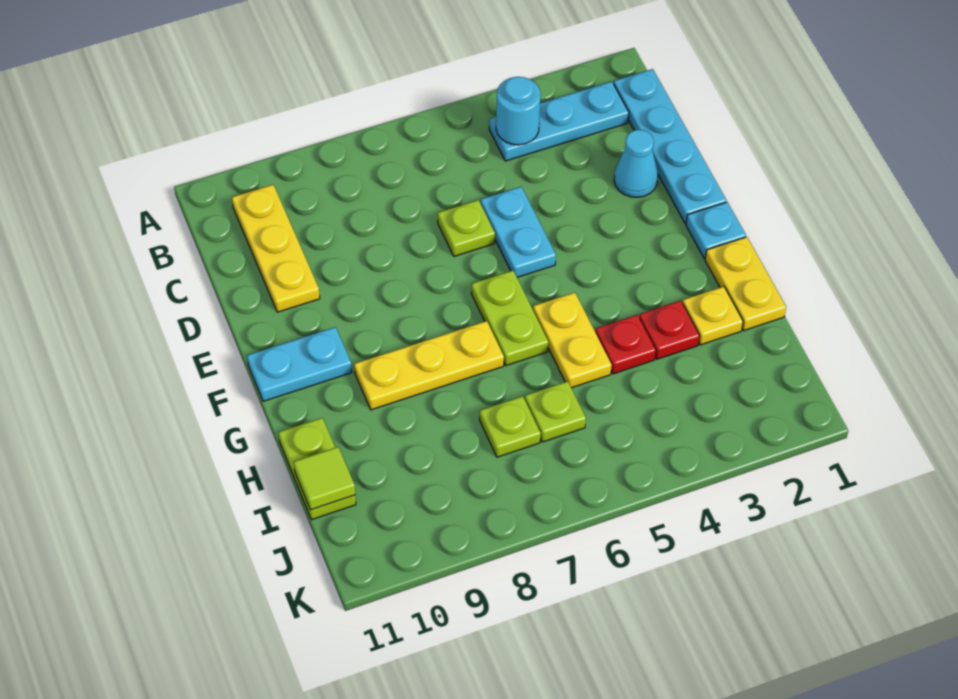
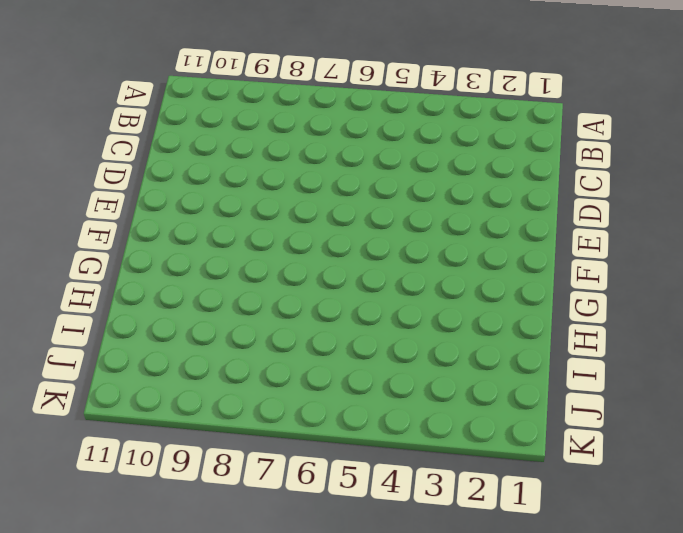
none -> cyan plate B1:E1 level 1
none -> cyan plate B2:B4 level 1
none -> yellow plate B10:D10 level 1

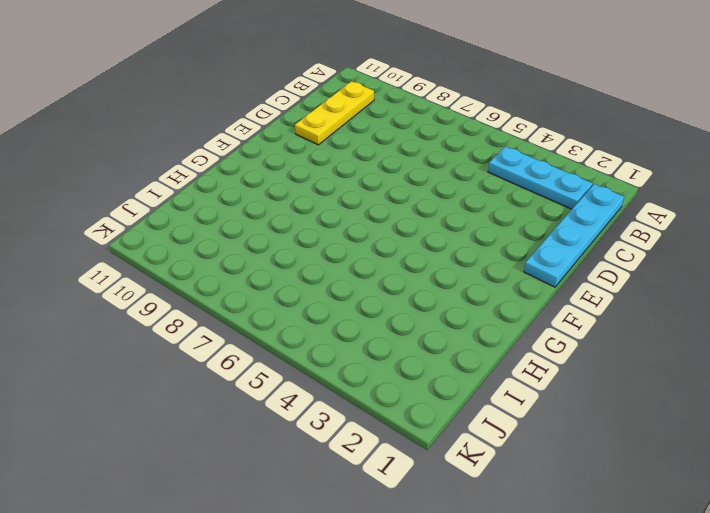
none -> cyan cone D2 level 1
none -> cyan plate D5:E5 level 1
none -> lime plate D6 level 1

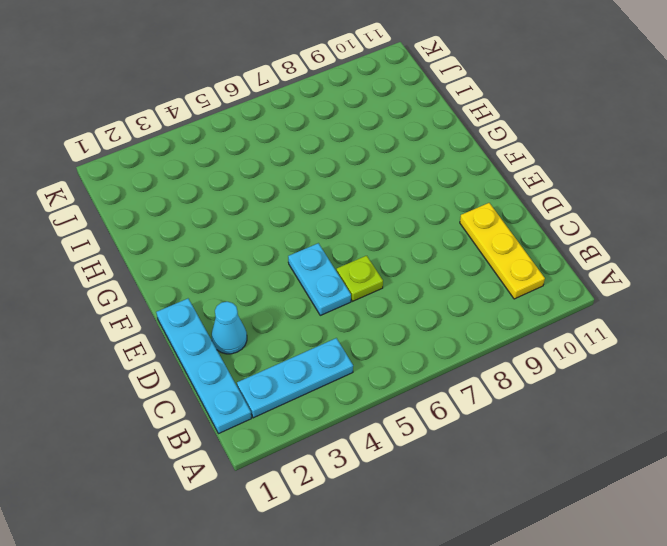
none -> cyan plate F1 level 1
none -> lime plate F6:G6 level 1
none -> cyan plate F10:F11 level 1

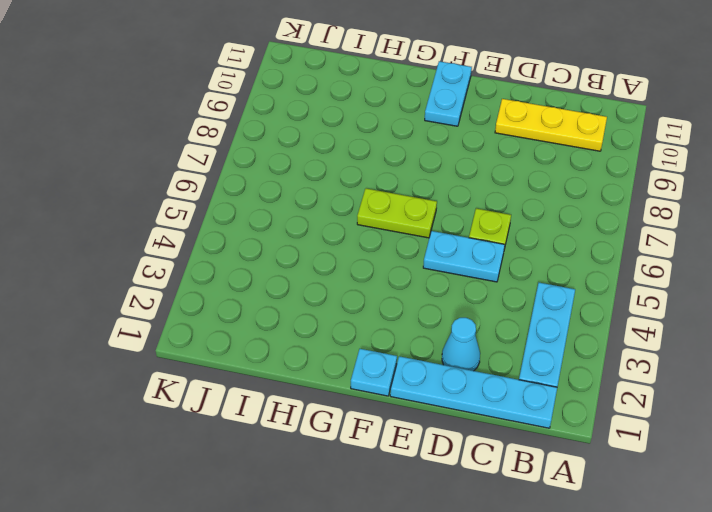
none -> yellow plate G1:H1 level 1
none -> yellow plate G5:H5 level 1
none -> yellow plate G7:G9 level 1

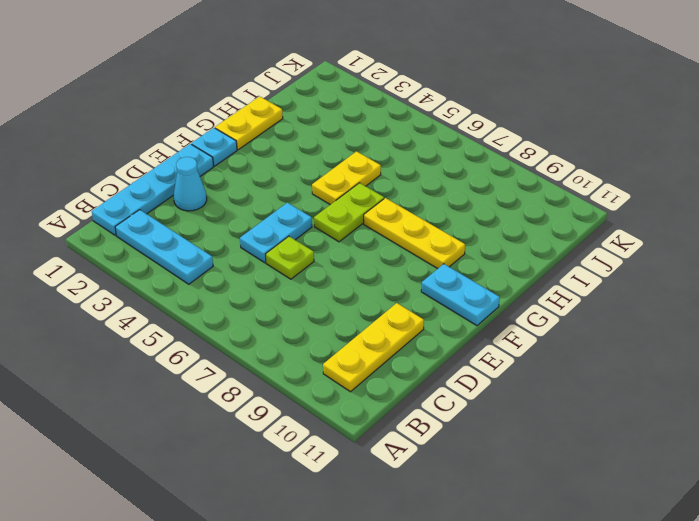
none -> yellow plate H2 level 1
none -> red plate H3 level 1
none -> red plate H4 level 1

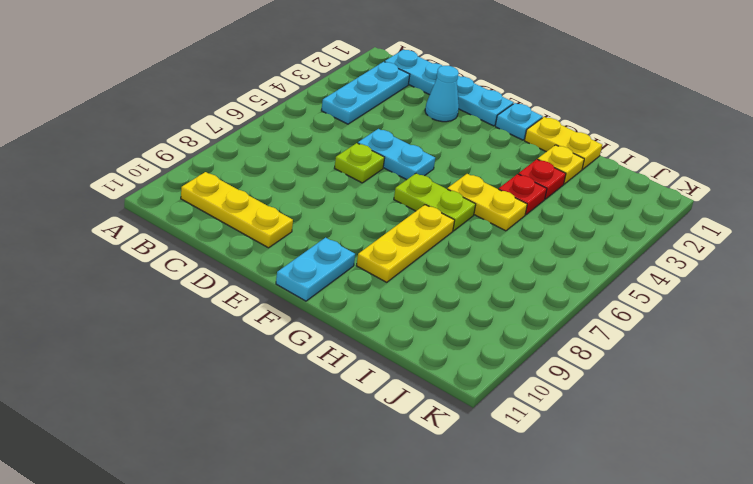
none -> lime plate H11:I11 level 1
none -> lime plate I6 level 1
none -> lime plate I7 level 1

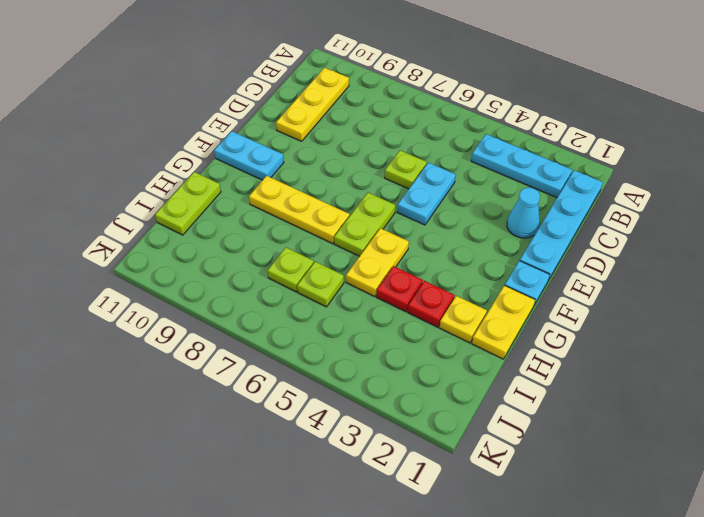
none -> cyan round brick B4 level 2
none -> lime tile I11 level 2

